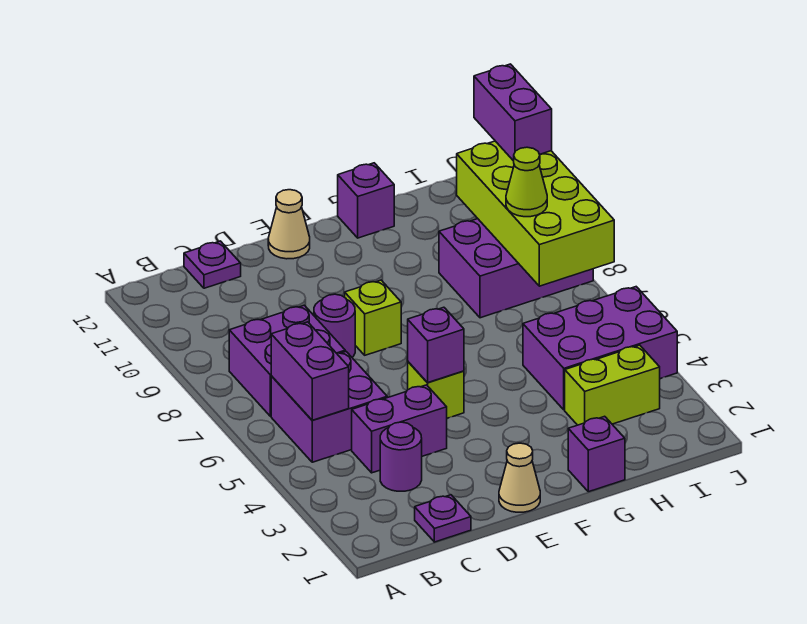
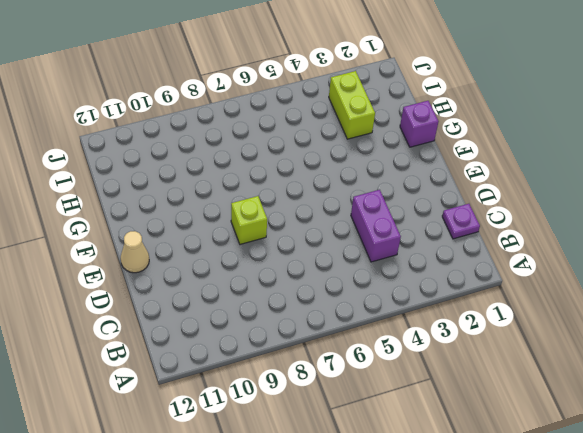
none -> purple brick B5:C6 level 1
none -> purple brick B7:C8 level 1
none -> purple round brick C3 level 1

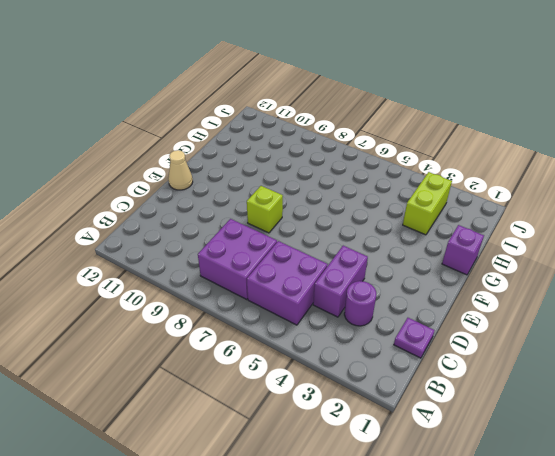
none -> purple plate C12 level 1
none -> purple round brick D8 level 1
none -> tan cone E1 level 1

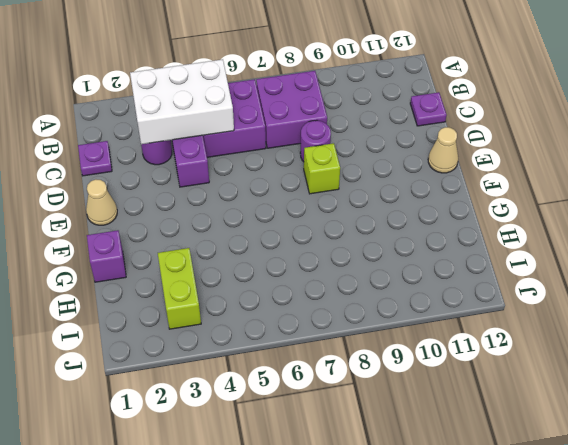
white brick B3:C5 level 2 -> purple brick B5:B6 level 2
none -> lime brick E5 level 1
none -> purple brick G12 level 1
none -> purple brick H4:J5 level 1

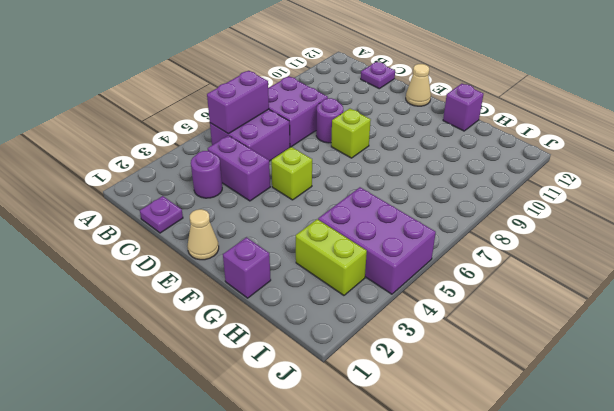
none -> purple brick H8:J9 level 1
none -> purple brick E5 level 2
none -> lime brick I7:J10 level 2

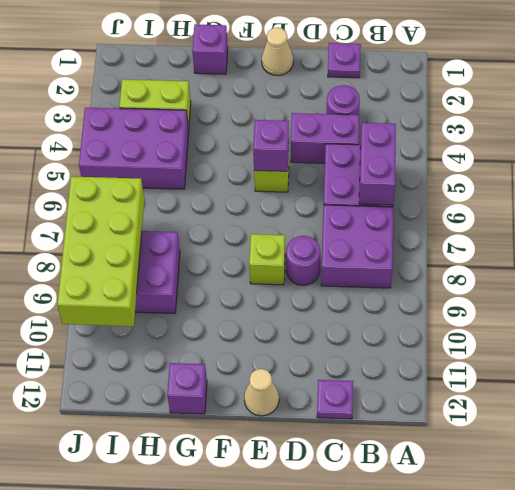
none -> lime cone I8 level 3
none -> purple brick J10:J11 level 3

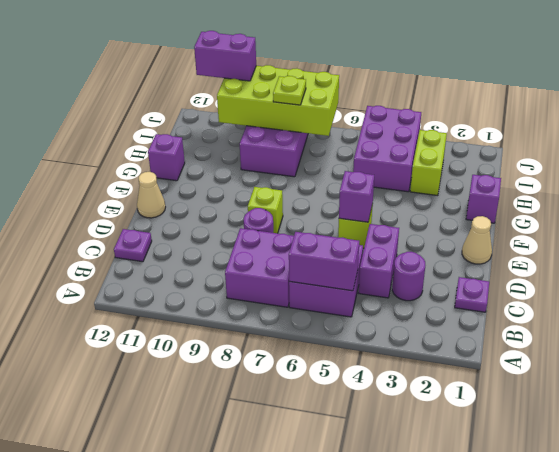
lime plate I8 level 3 -> lime cone I8 level 3

